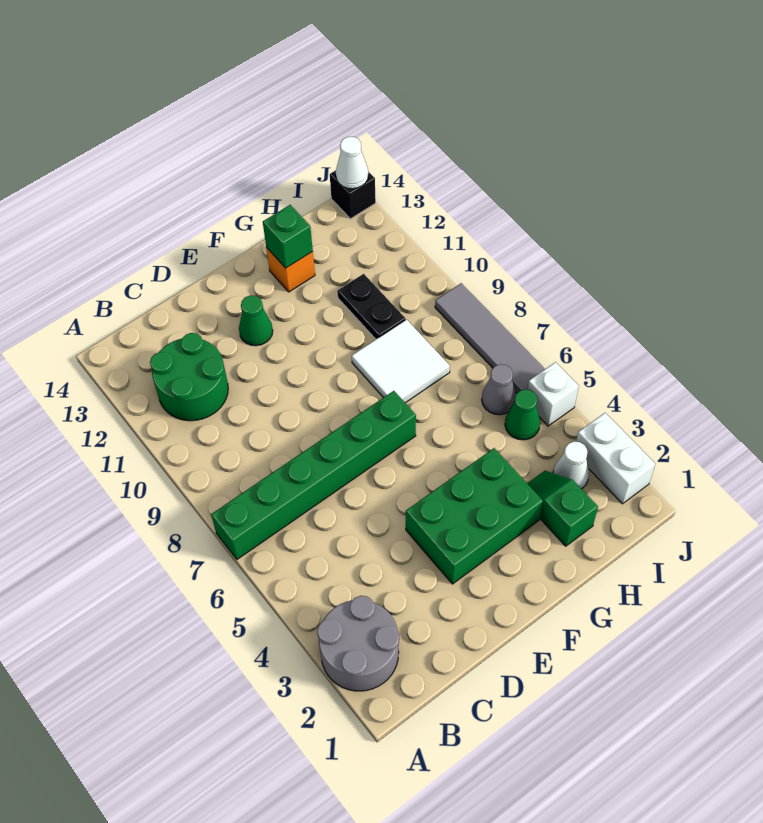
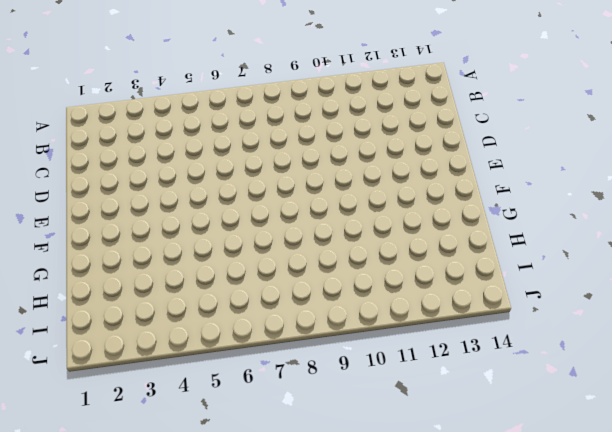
none -> grey round brick A2:B3 level 1
none -> green brick A7:F7 level 1
none -> green round brick B11:C12 level 1

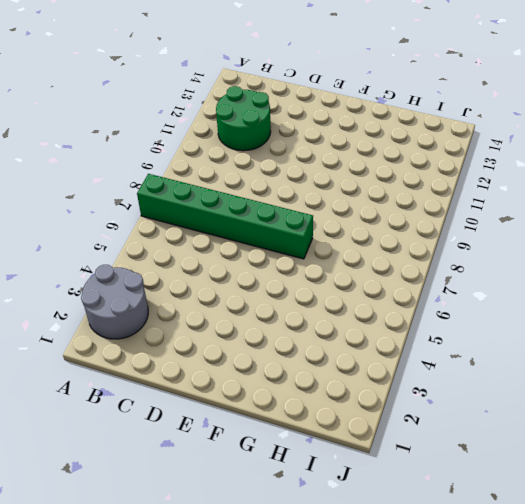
none -> green brick E3:G4 level 1
none -> green cone E12 level 1
none -> white tile G8:H9 level 1

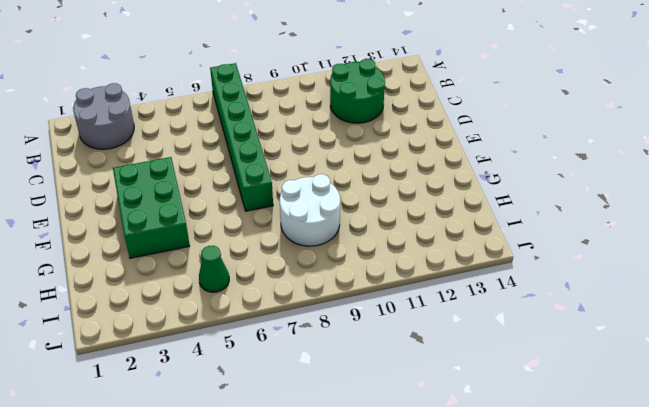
white round brick G8:H9 level 1 -> white tile G8:H9 level 1
none -> green cone E12 level 1
none -> orange brick G13 level 1
none -> green slope H2:H3 level 1 top 2

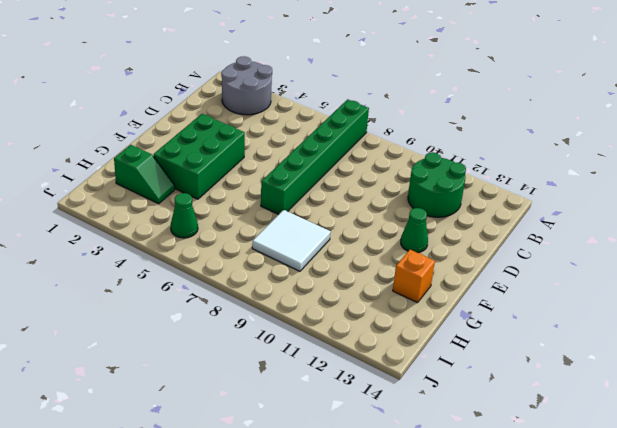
none -> black plate H10:H11 level 1
none -> white cone I3 level 1
none -> grey cone I6 level 1

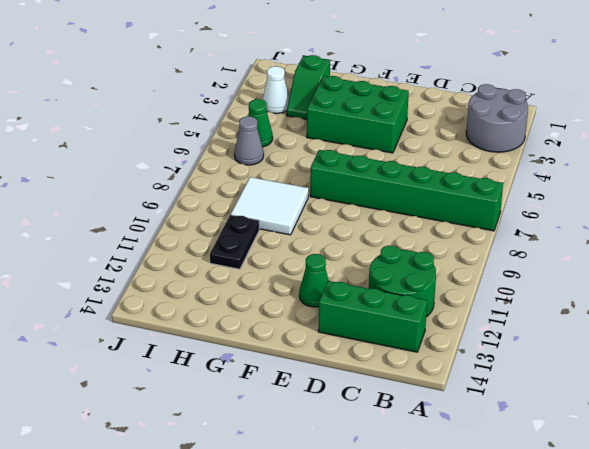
green brick B13:D13 level 1 -> none
none -> orange brick G13 level 1
none -> white brick J2:J3 level 1
none -> white brick J5 level 1

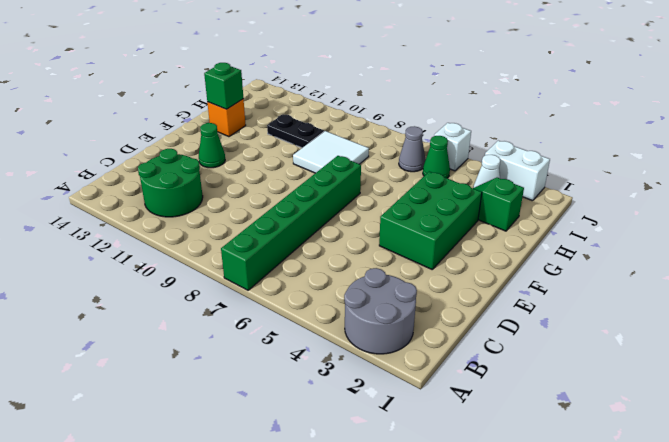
none -> grey tile J6:J9 level 1
none -> black brick J14 level 1
none -> white cone J14 level 2

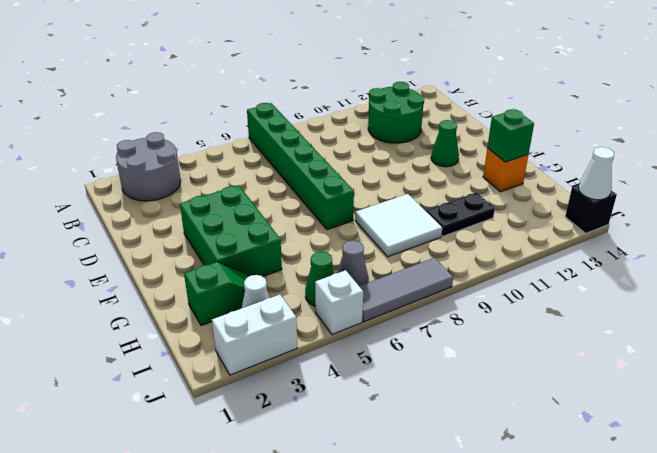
grey tile J6:J8 level 1 -> grey tile J6:J9 level 1

